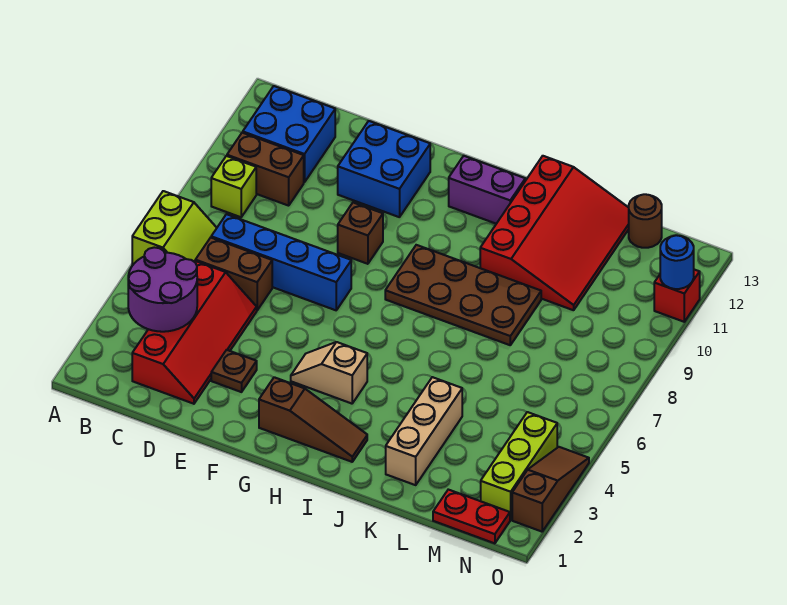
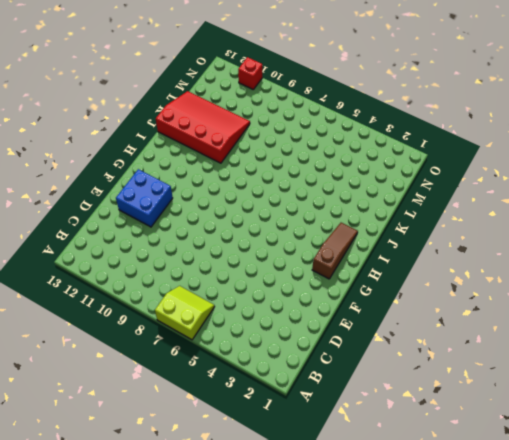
none -> lime brick B9 level 1
none -> brown brick B10:C10 level 1
none -> blue brick B11:C12 level 1

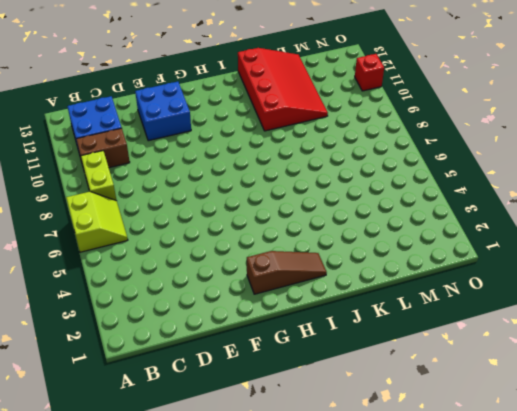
lime brick B8:B9 level 1 -> lime brick B9 level 1
none -> red slope C2:D5 level 1 top C
none -> brown brick C6:D6 level 1
none -> blue brick C7:F7 level 1

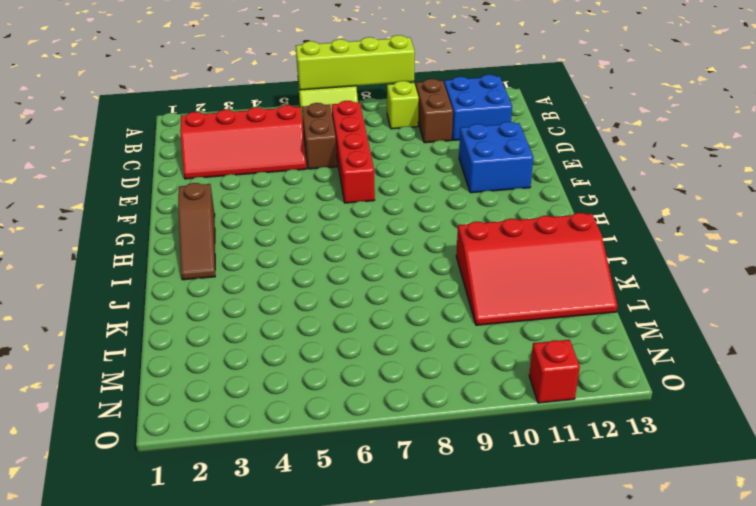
lime brick A6:A9 level 2 -> none
red brick C7:F7 level 1 -> blue brick C7:F7 level 1
none -> brown plate E3 level 1
none -> brown brick F9 level 1
none -> tan slope G4:H4 level 1 top H

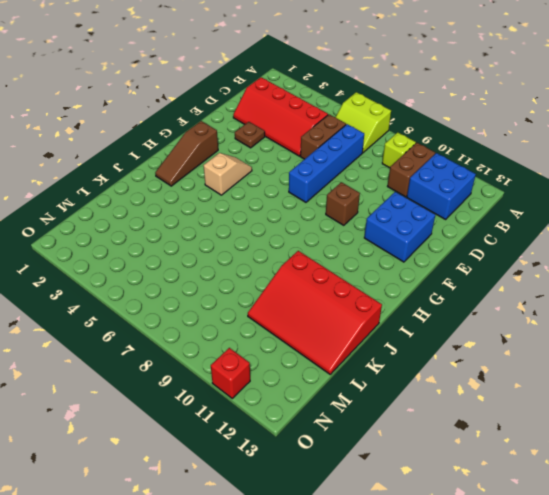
none -> brown plate H8:K9 level 1
none -> purple brick H12:I12 level 1
none -> tan brick K2:K4 level 1

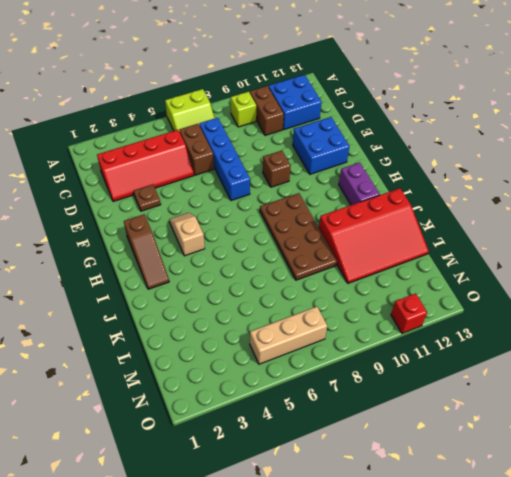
tan brick N5:N7 level 1 -> tan brick K2:K4 level 1
none -> red plate M1:N1 level 1
none -> brown round brick M13 level 1
none -> lime brick N2:N4 level 1

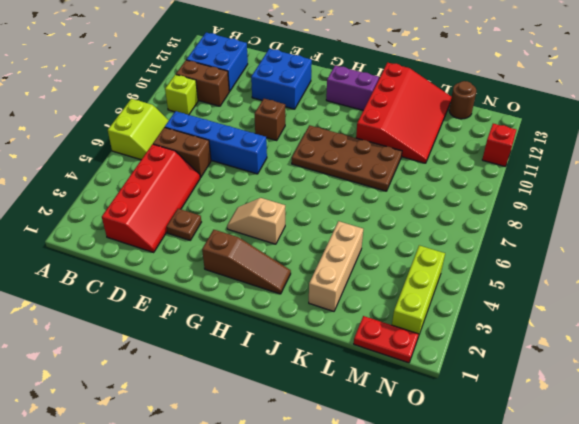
none -> brown slope O2:O4 level 1 top 2
none -> purple round brick B3:C4 level 2
none -> blue round brick O11 level 2

